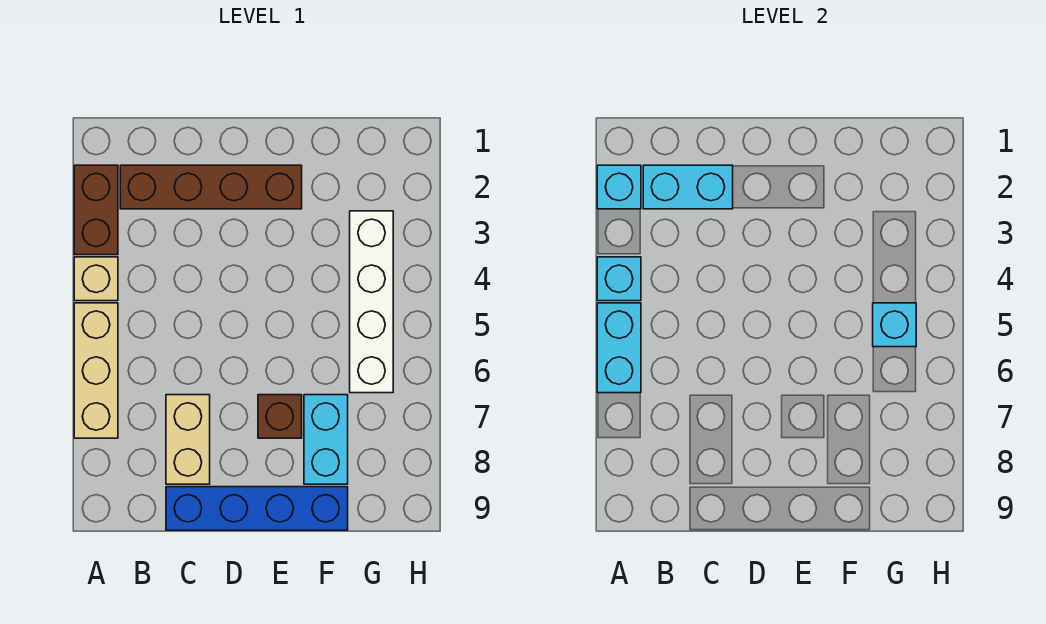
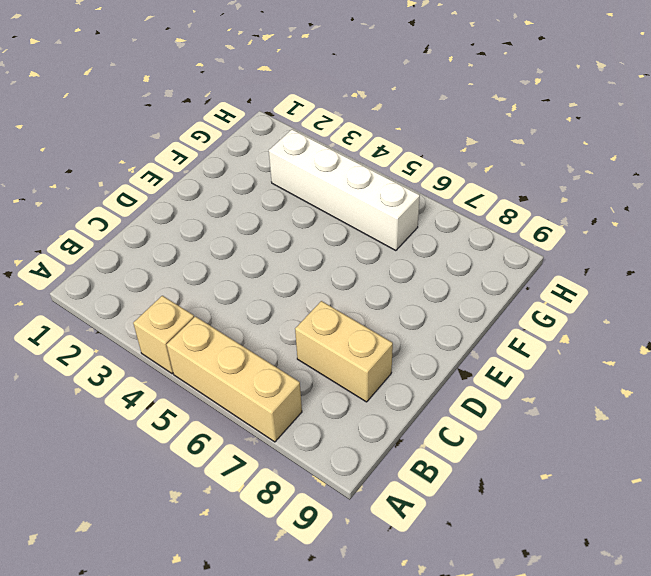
none -> brown brick A2:A3 level 1
none -> brown brick B2:E2 level 1
none -> blue brick C9:F9 level 1

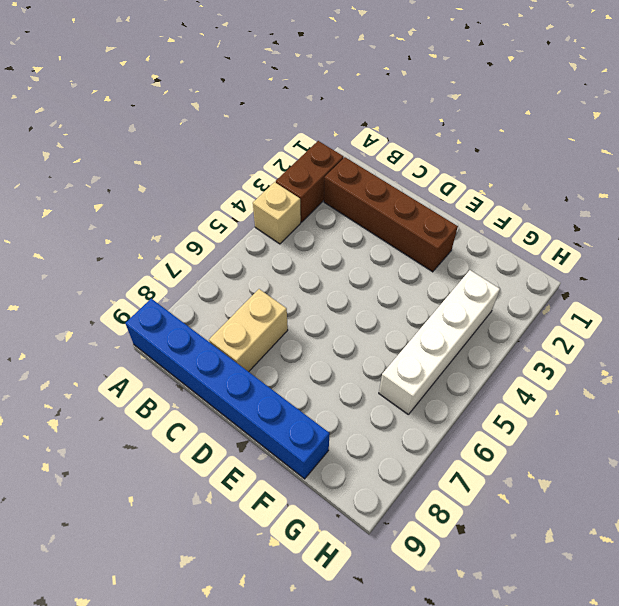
blue brick A9:F9 level 1 -> blue brick C9:F9 level 1
none -> tan brick A5:A7 level 1
none -> brown brick E7 level 1
none -> cyan brick F7:F8 level 1

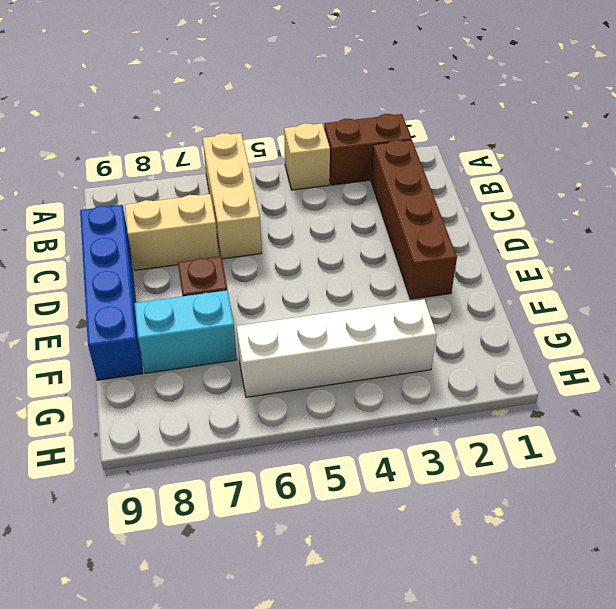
tan brick A6:C6 level 1 -> tan brick A5:A7 level 1
none -> cyan brick A2 level 2
none -> cyan brick A4 level 2
none -> cyan brick A5:A6 level 2

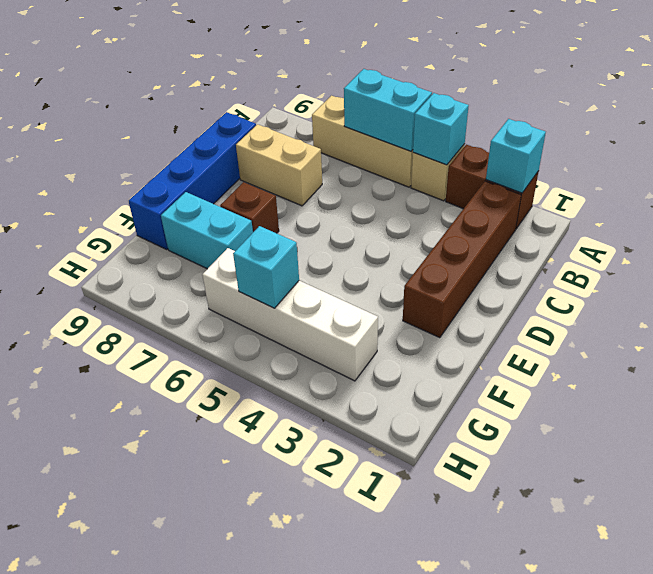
none -> cyan brick B2:C2 level 2

